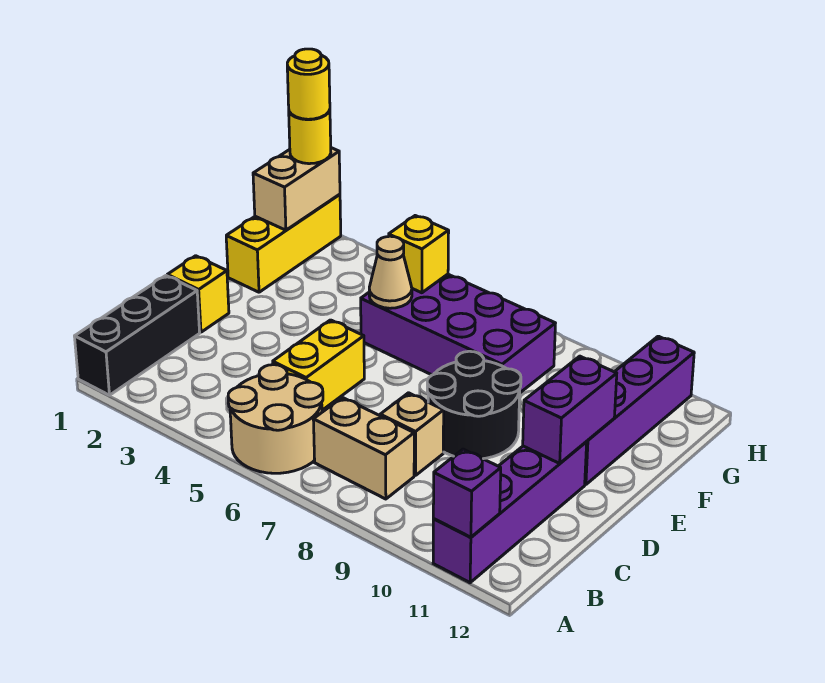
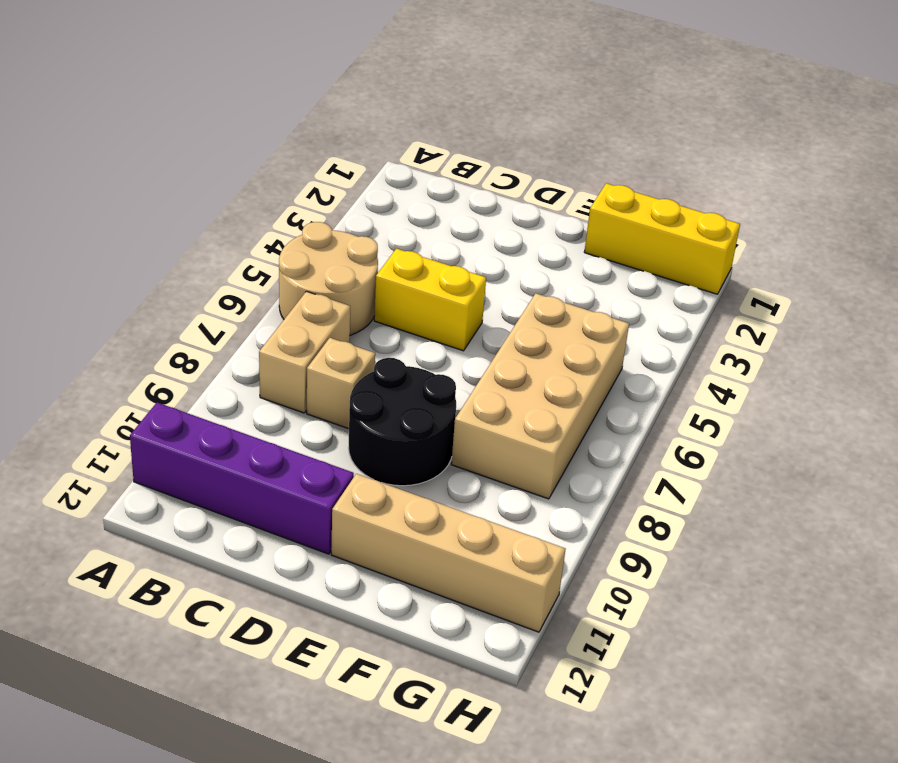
tan brick E11:H11 level 1 -> purple brick E11:H11 level 1
tan brick F5:G8 level 1 -> purple brick F5:G8 level 1
none -> black brick A1:C1 level 1
none -> yellow brick D1 level 1
none -> purple brick A11 level 2

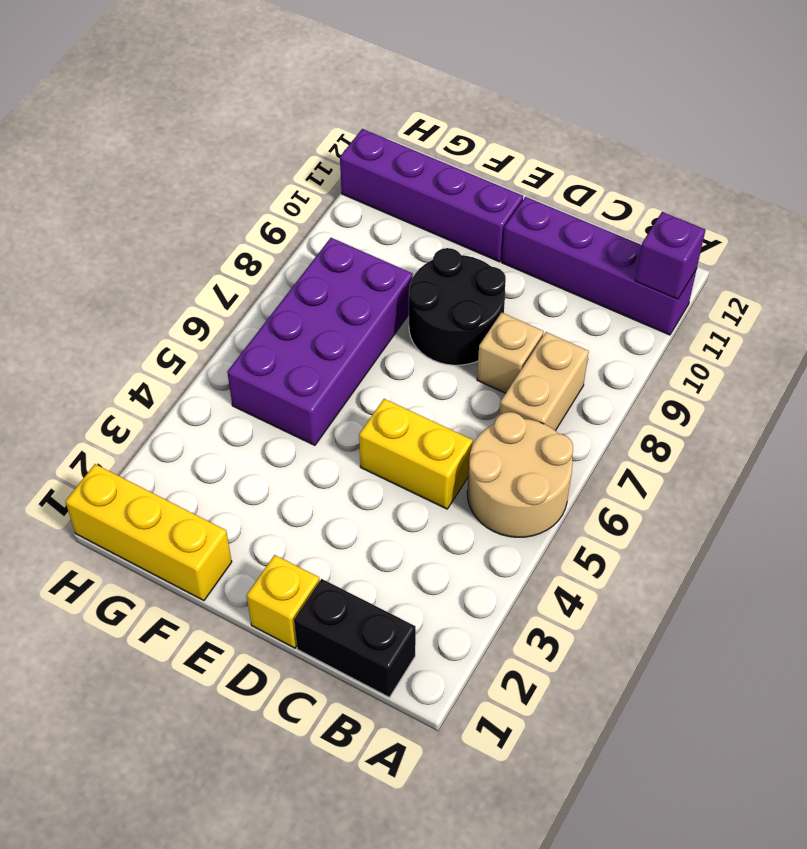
black brick B1:C1 level 1 -> black brick A1:C1 level 1
none -> purple brick D11:E11 level 2
none -> tan cone F5 level 2
none -> tan brick G1:H1 level 2

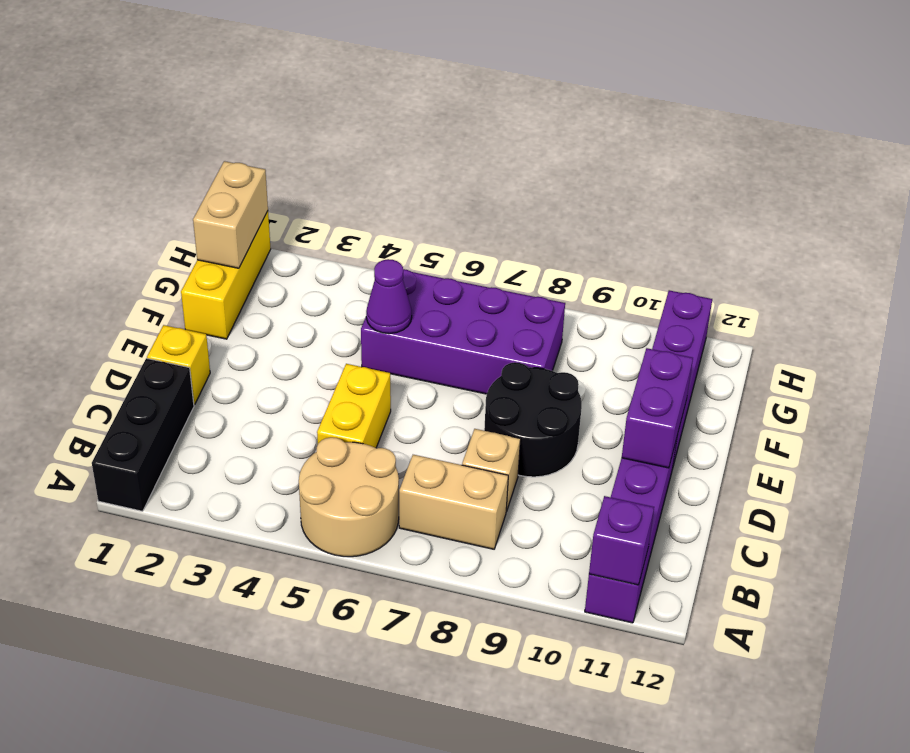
purple cone F5 level 2 -> tan cone F5 level 2
none -> yellow brick G5 level 2
none -> yellow round brick H1 level 3
none -> yellow round brick H1 level 4

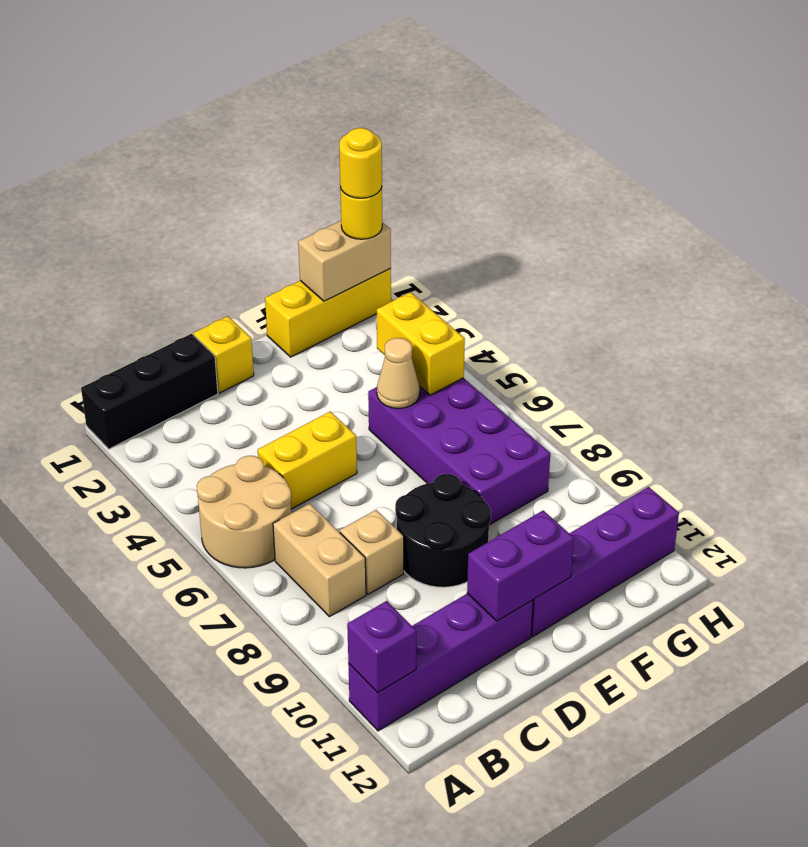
yellow brick G4:G5 level 2 -> yellow brick G5 level 2

